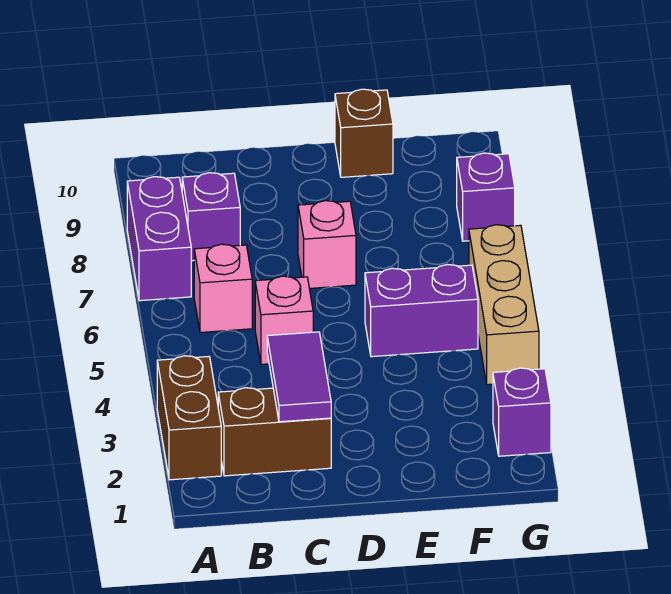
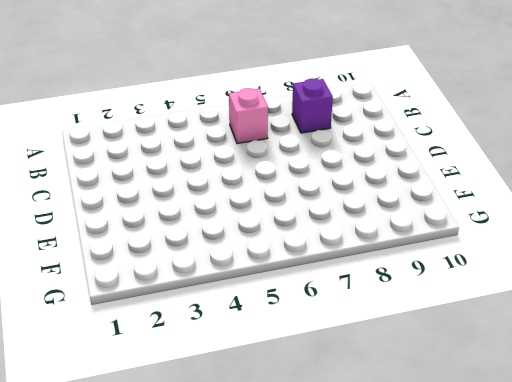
none -> brown brick A2:A3 level 1
none -> purple brick A7:A8 level 1
none -> brown brick B2:C2 level 1

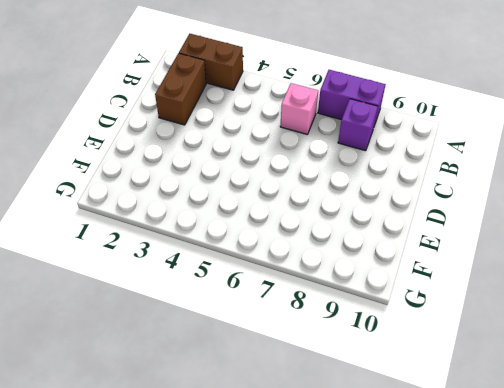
none -> pink brick C5 level 1
none -> pink brick D7 level 1
none -> purple brick E5:F5 level 1

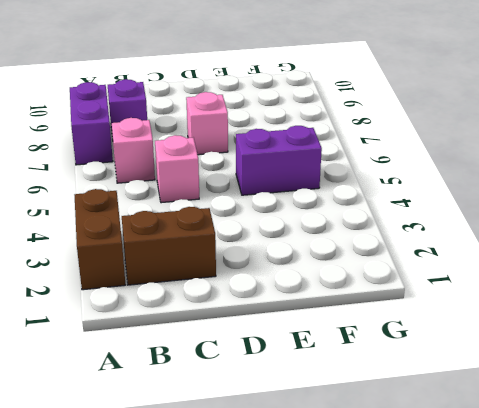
none -> brown brick E10 level 1
none -> purple brick G2 level 1
none -> tan brick G4:G6 level 1

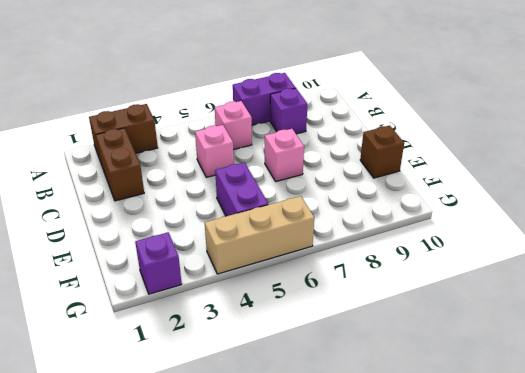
none -> purple brick G8 level 1
none -> purple tile C2:C3 level 2

